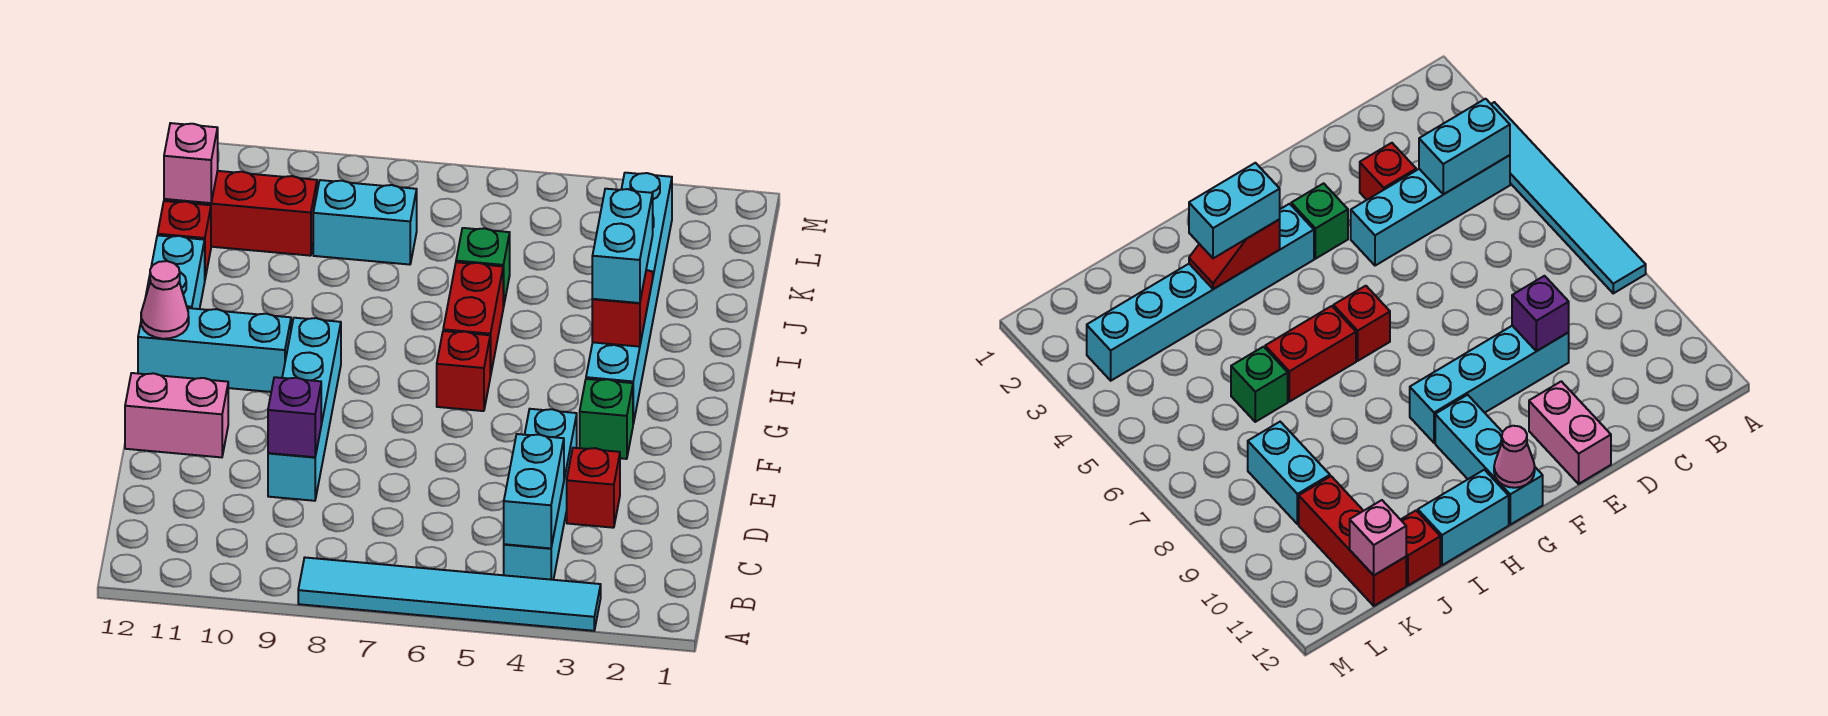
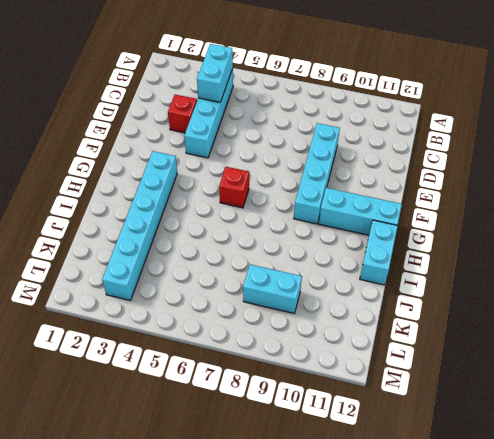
none -> cyan tile A3:A8 level 1
none -> pink brick E11:E12 level 1
none -> green brick F3 level 1

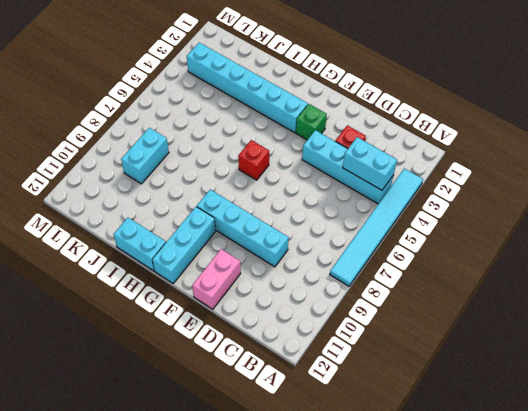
none -> red brick H6:I6 level 1
none -> green brick J6 level 1
none -> red brick J12 level 1

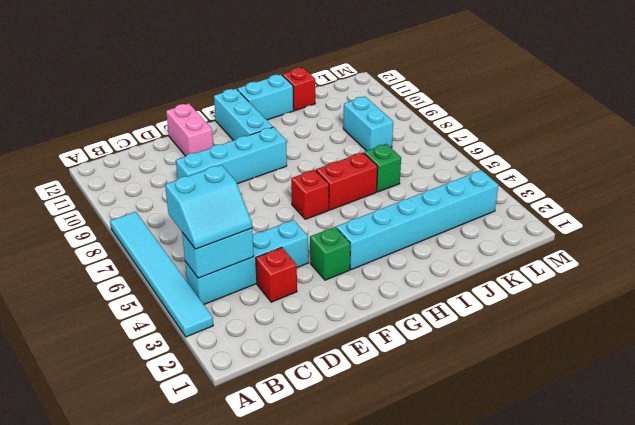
cyan slope B4:C5 level 3 top 5 -> none
none -> red brick K10:K12 level 1
none -> purple brick D9 level 2
none -> pink cone G12 level 2

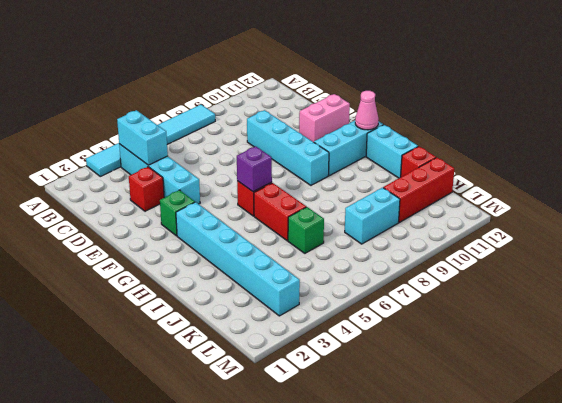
purple brick G6 level 2 -> purple brick D9 level 2
none -> red slope H3:I3 level 2 top H
none -> pink brick K12 level 2
none -> cyan brick H3:I3 level 3

